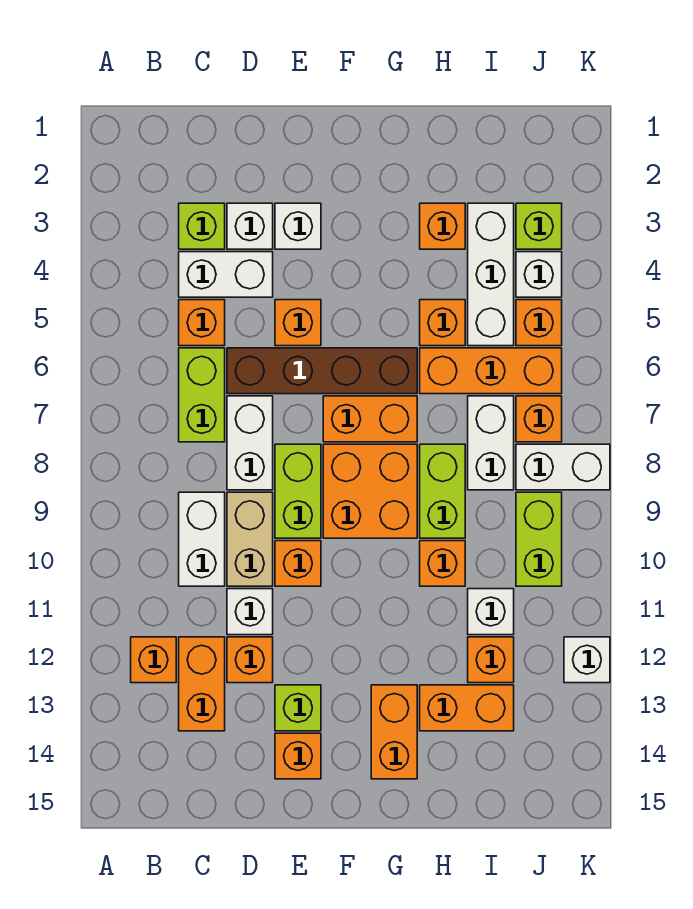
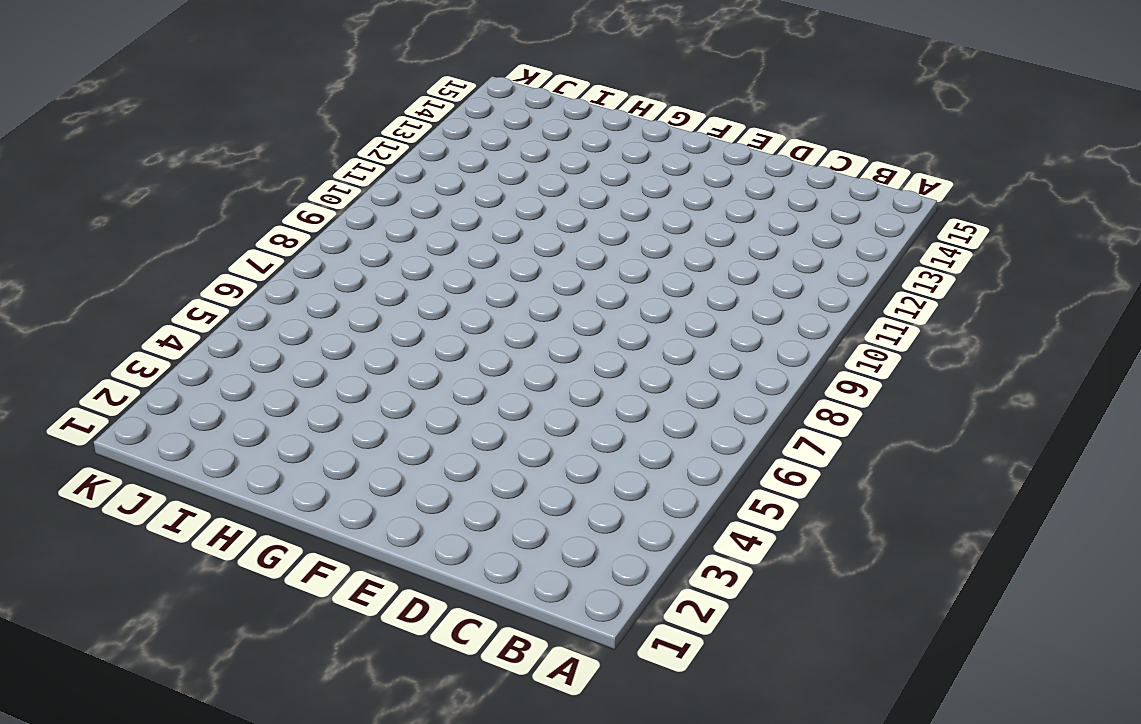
none -> orange brick B12 level 1
none -> lime brick C3 level 1
none -> white brick C4:D4 level 1
none -> orange brick C5 level 1

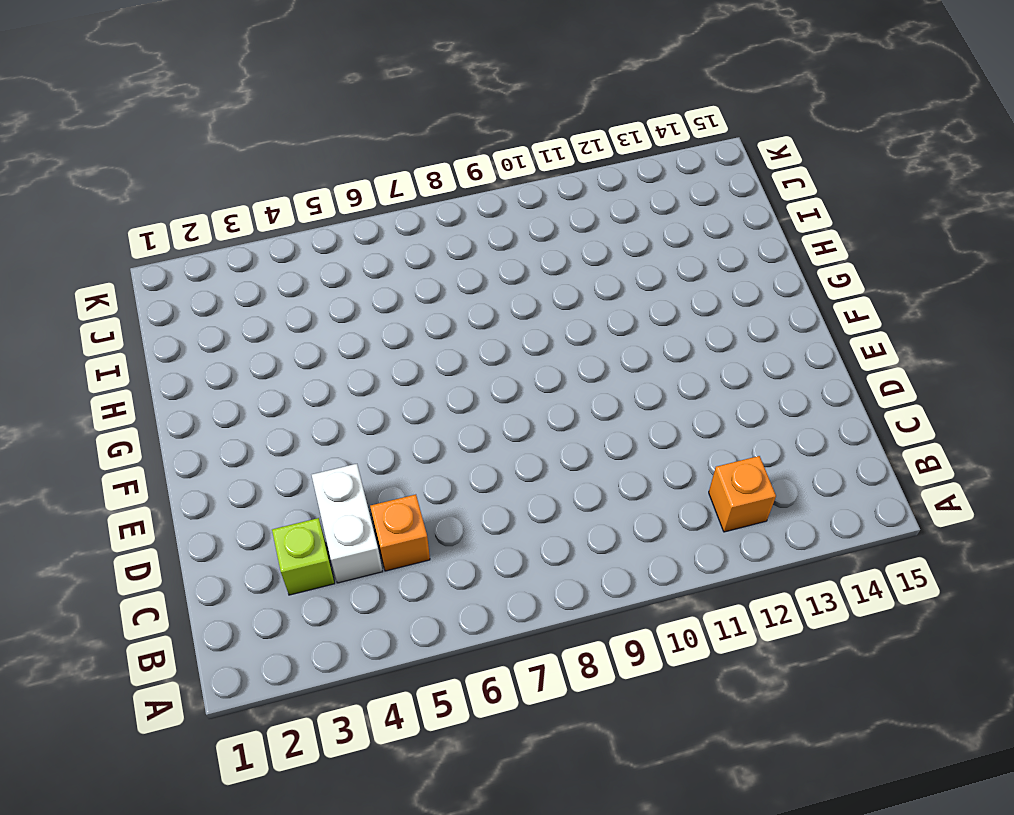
none -> lime brick C6:C7 level 1
none -> white brick C9:C10 level 1
none -> orange brick C12:C13 level 1
none -> white brick D3 level 1

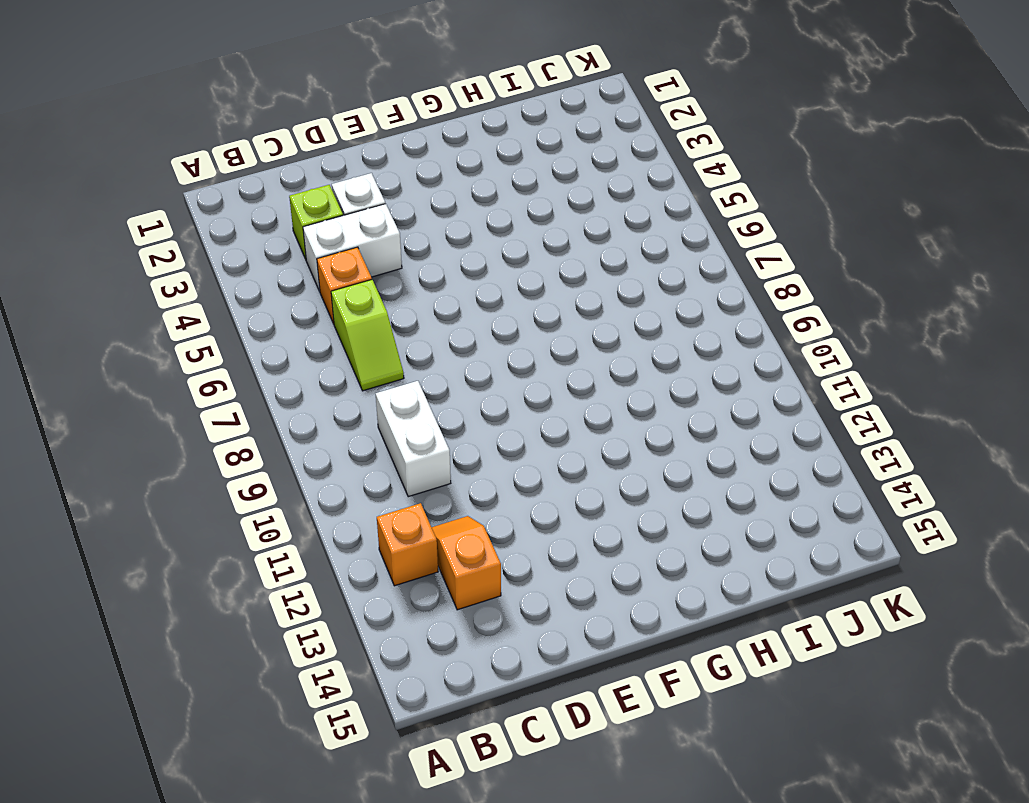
lime slope C6:C7 level 1 top 6 -> lime brick C6:C7 level 1
orange slope C12:C13 level 1 top 13 -> orange brick C12:C13 level 1
none -> brown brick D6:G6 level 1
none -> white brick D7:D8 level 1
none -> tan brick D9:D10 level 1
none -> white brick D11 level 1

